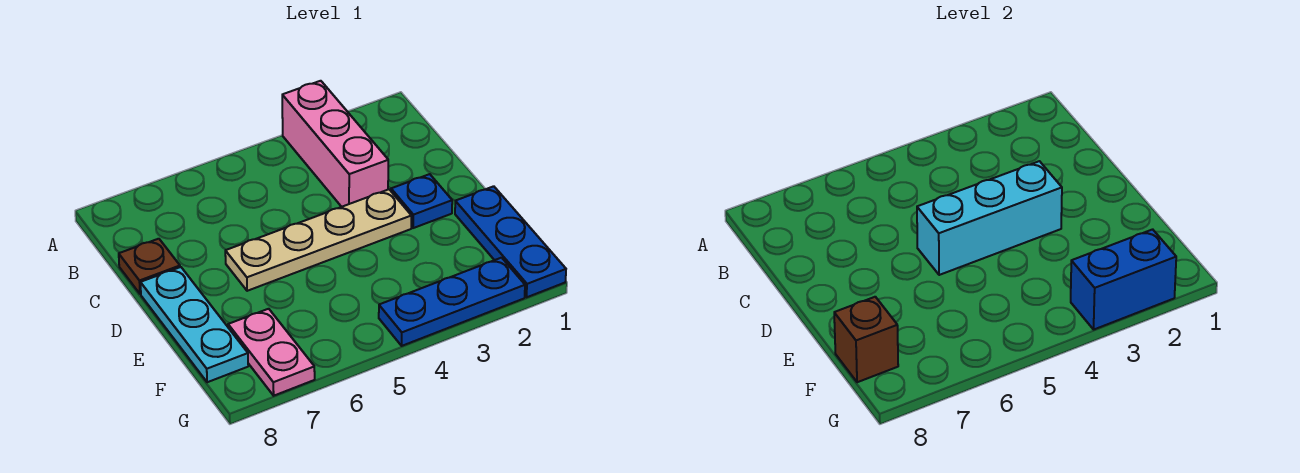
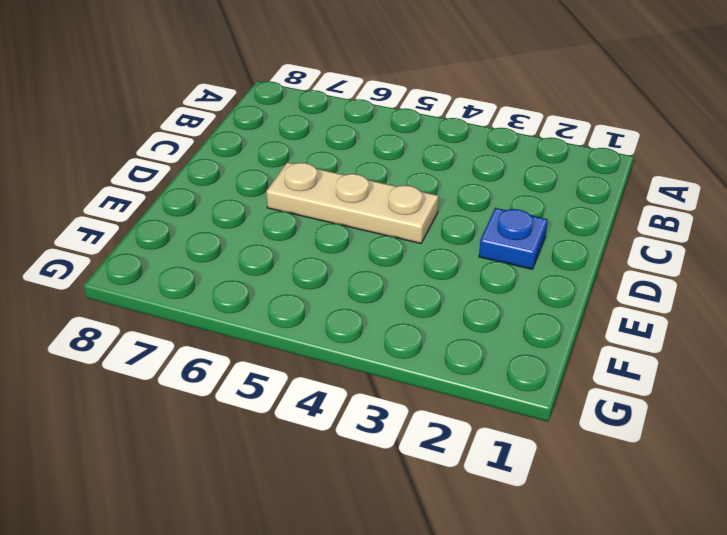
tan plate D4:D6 level 1 -> tan plate D3:D6 level 1
none -> pink brick A3:C3 level 1
none -> brown plate C8 level 1

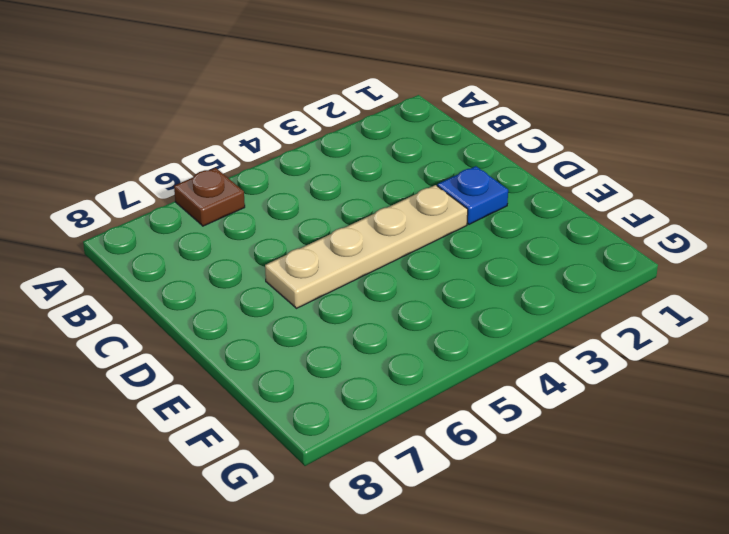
brown plate A6 level 1 -> brown plate C8 level 1
none -> pink brick A3:C3 level 1
none -> cyan plate D8:F8 level 1

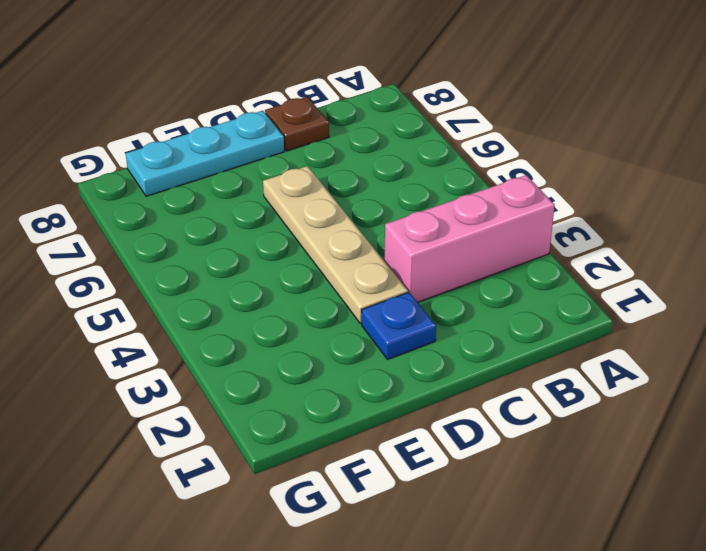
none -> blue plate E1:G1 level 1
none -> pink plate F7:G7 level 1

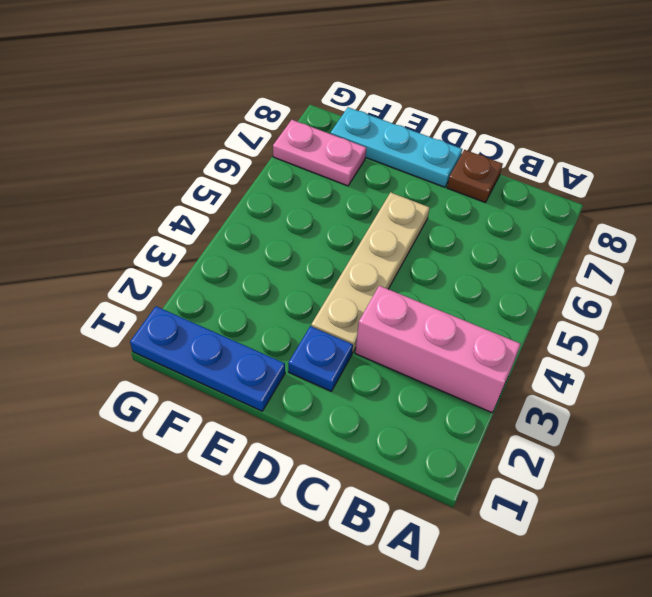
none -> blue plate G2:G4 level 1
none -> cyan brick D3:D5 level 2

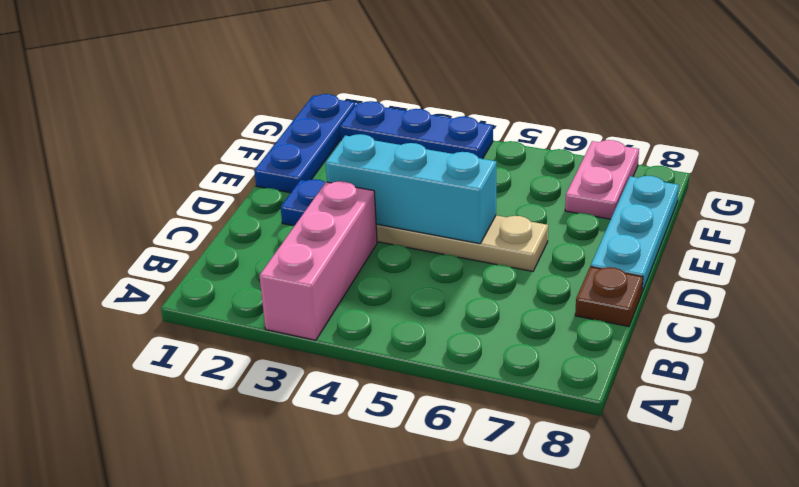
none -> brown brick F8 level 2
none -> blue brick G2:G3 level 2

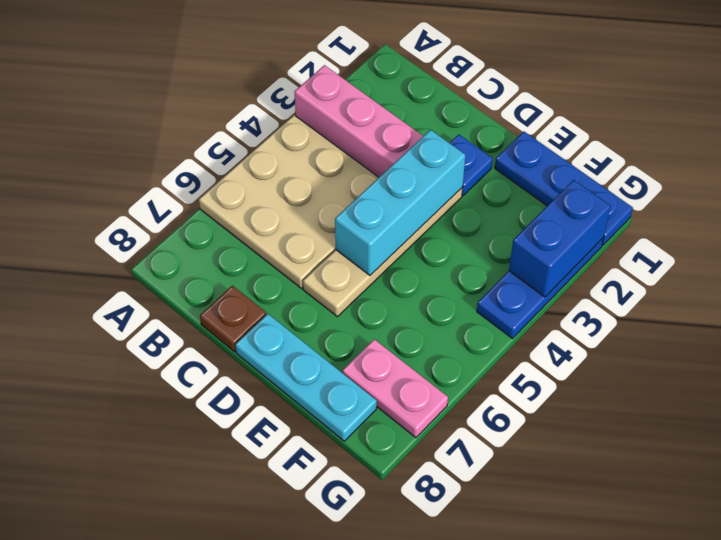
tan plate A4:C6 level 1 -> none
none -> brown brick F8 level 2

